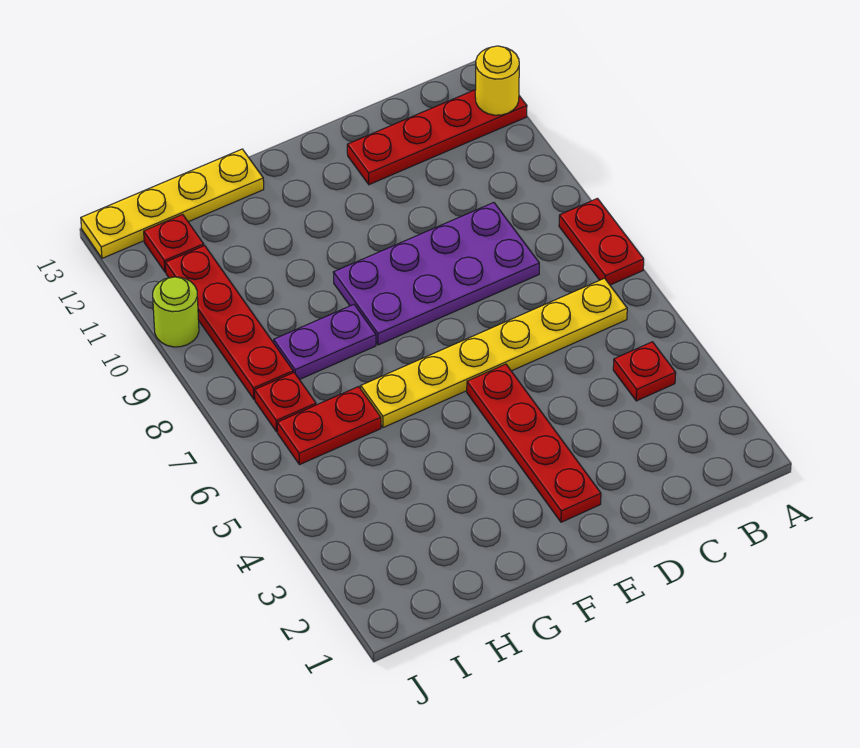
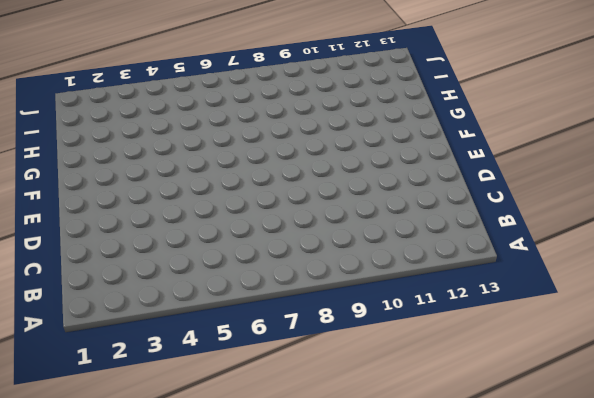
none -> red plate A7:A8 level 1
none -> red plate A12:D12 level 1
none -> red plate B4 level 1

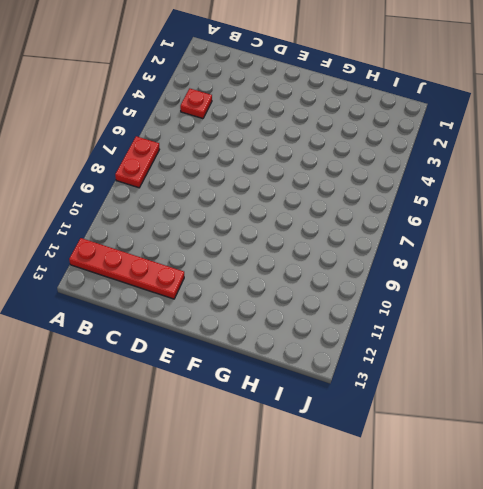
none -> yellow plate B6:G6 level 1
none -> purple plate C8:F9 level 1
none -> red plate E2:E5 level 1

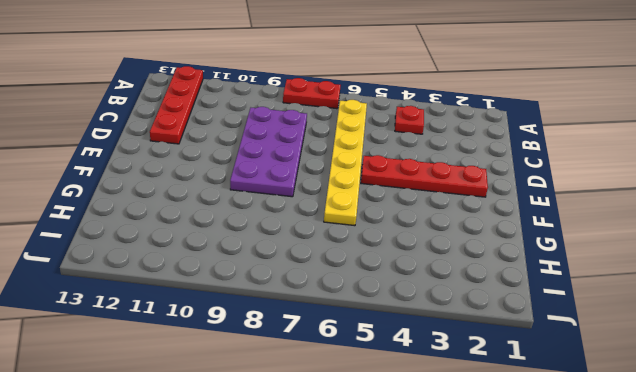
none -> purple plate G8:H8 level 1
none -> yellow plate G13:J13 level 1
none -> red plate H6:I6 level 1

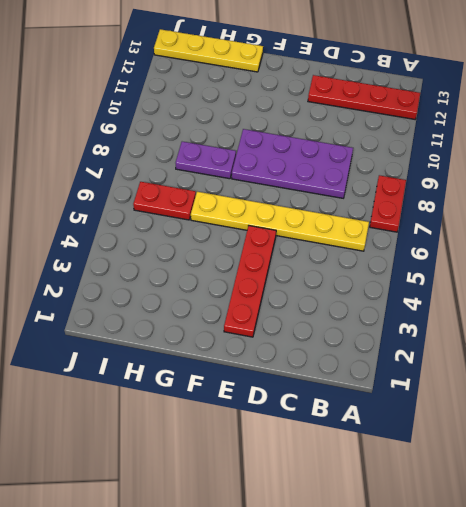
none -> red plate B4 level 1
none -> red plate I7 level 1
none -> red plate I8:I11 level 1

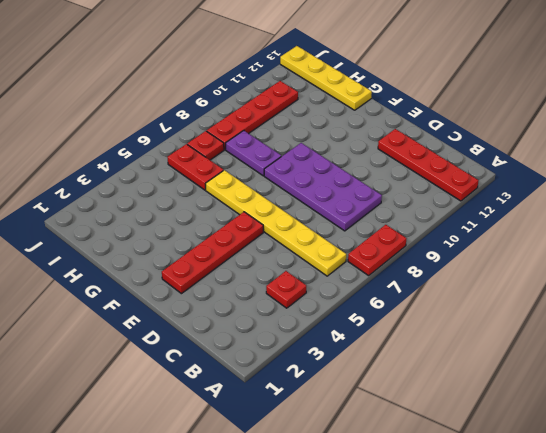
none -> red plate I12 level 1
none -> lime round brick J10 level 1
none -> yellow round brick A12 level 2

